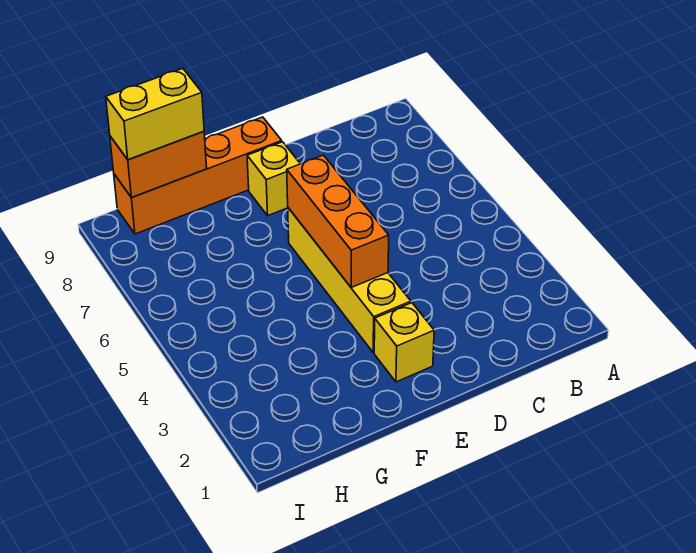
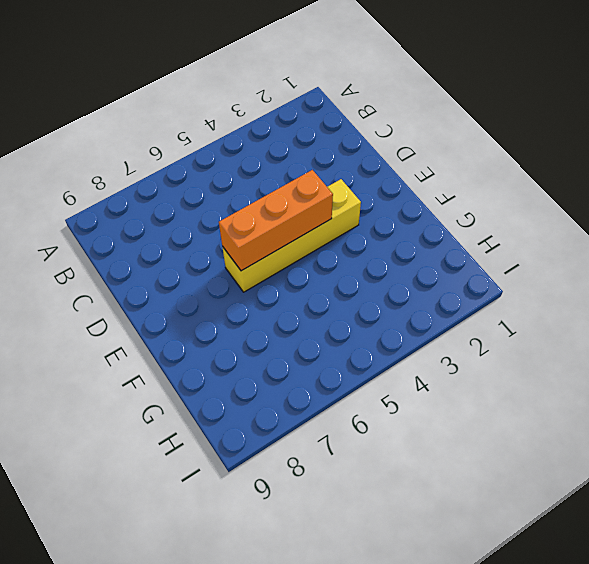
none -> yellow brick E2 level 1
none -> yellow brick E8 level 1

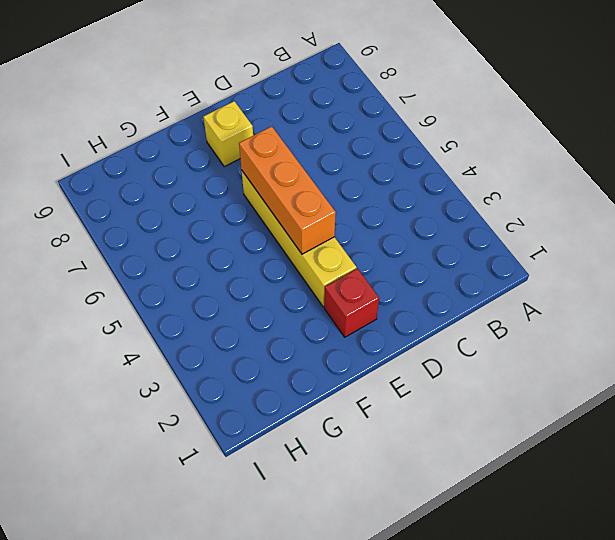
red brick E2 level 1 -> yellow brick E2 level 1
none -> orange brick E9:H9 level 1
none -> orange brick G9:H9 level 2

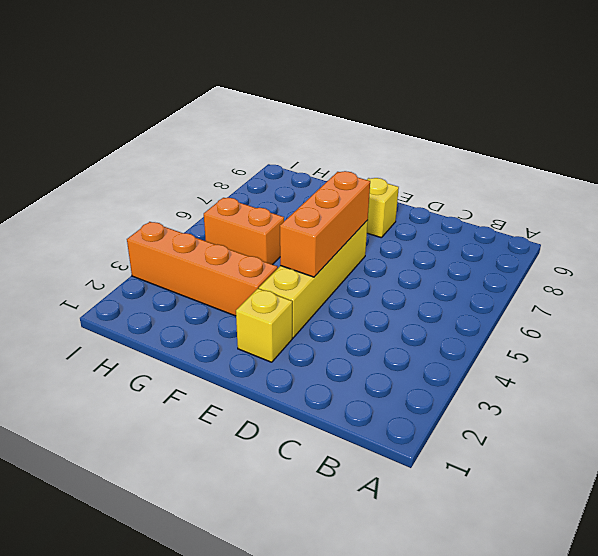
orange brick F3:I3 level 1 -> orange brick E9:H9 level 1
orange brick G5:H5 level 1 -> orange brick G9:H9 level 2
none -> yellow brick G9:H9 level 3

